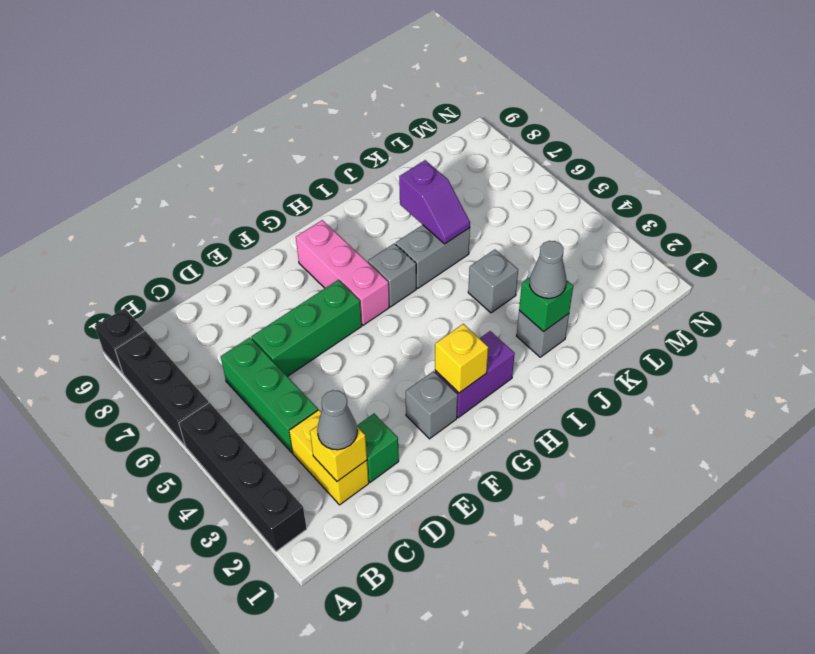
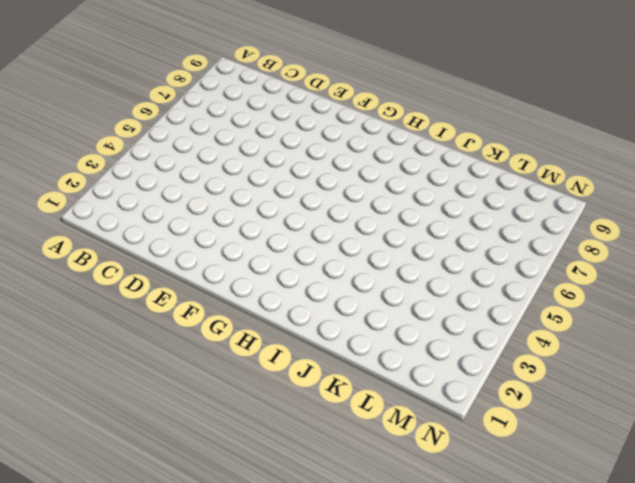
none -> black brick A2:A5 level 1
none -> black brick A6:A8 level 1
none -> black brick A9 level 1

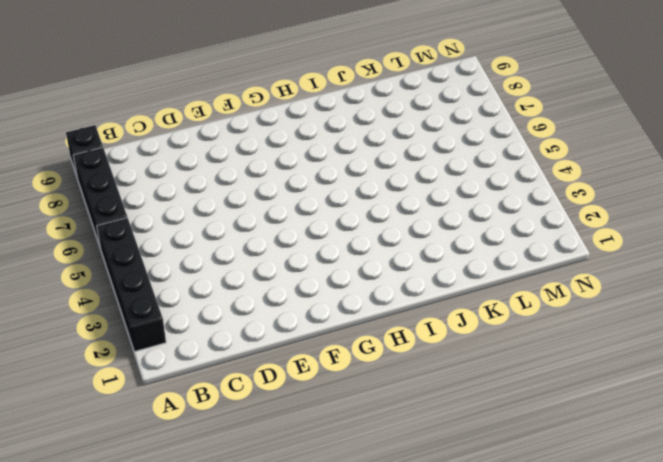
none -> yellow brick C2:C3 level 1
none -> green brick C4:C6 level 1
none -> green brick D2 level 1

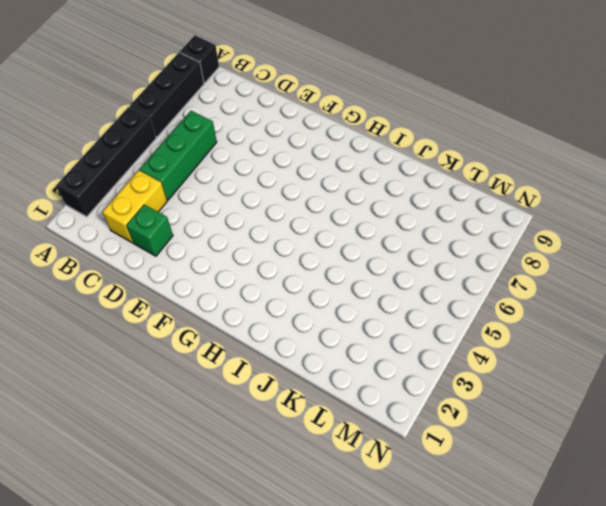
none -> green brick D6:F6 level 1
none -> grey brick F2 level 1
none -> purple brick G2:H2 level 1

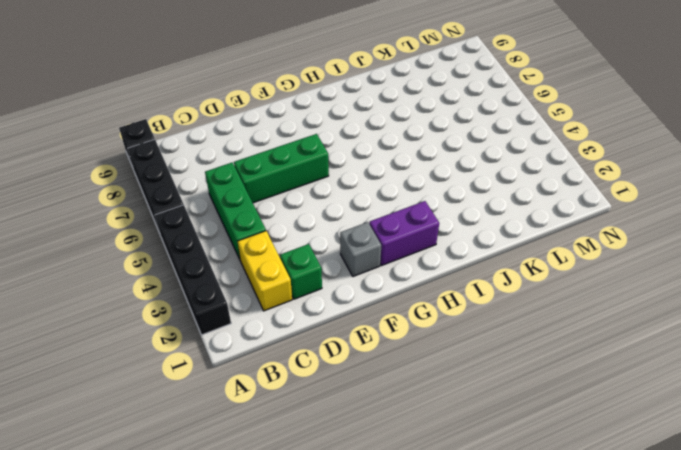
none -> pink brick G6:G8 level 1
none -> grey brick H6 level 1
none -> grey brick I6:J6 level 1

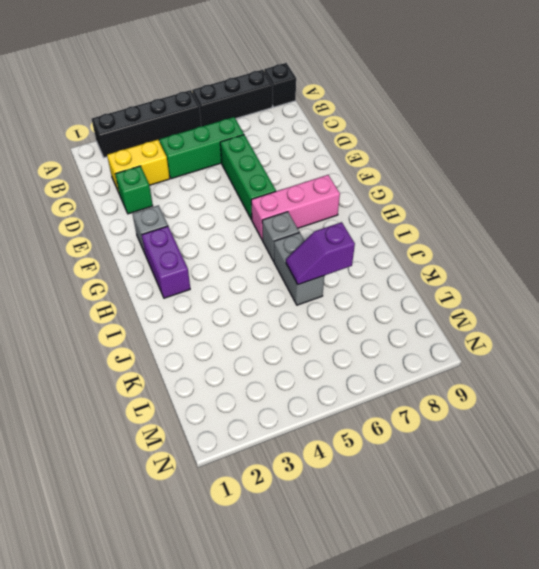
none -> grey brick J2 level 1
none -> grey brick J4 level 1
none -> yellow brick C2 level 2

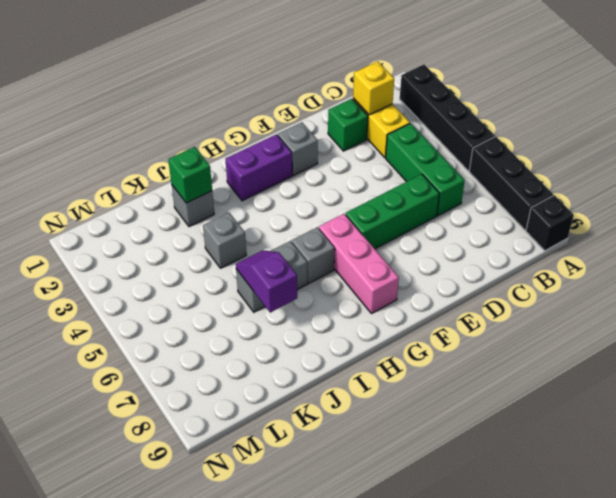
none -> yellow brick G2 level 2
none -> grey cone C2 level 3
none -> grey cone J2 level 3

